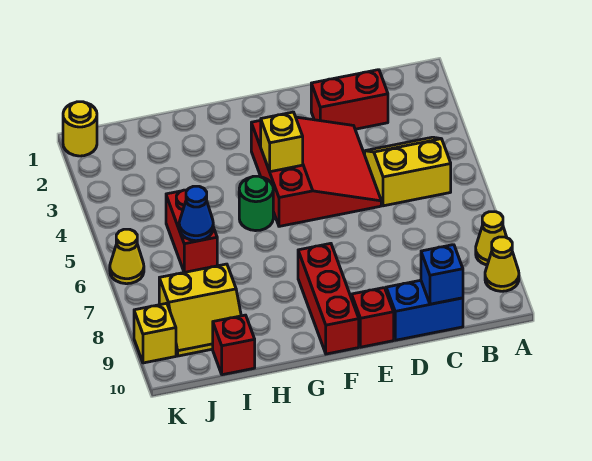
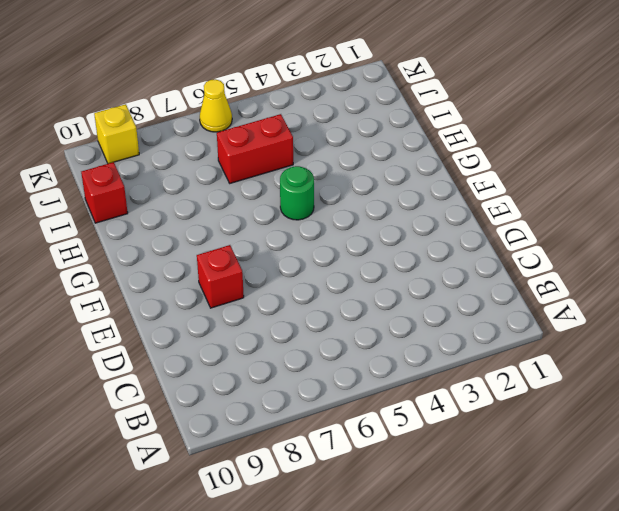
red brick E8 level 1 -> red brick E10 level 1
none -> yellow cone A8 level 1
none -> yellow cone A9 level 1
none -> yellow slope B4:C5 level 1 top 5

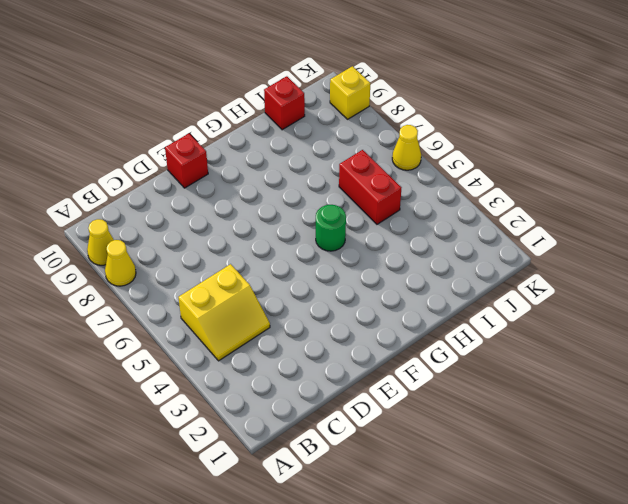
none -> red brick C2:D2 level 1
none -> blue brick C10:D10 level 1
none -> red slope D3:F5 level 1 top F

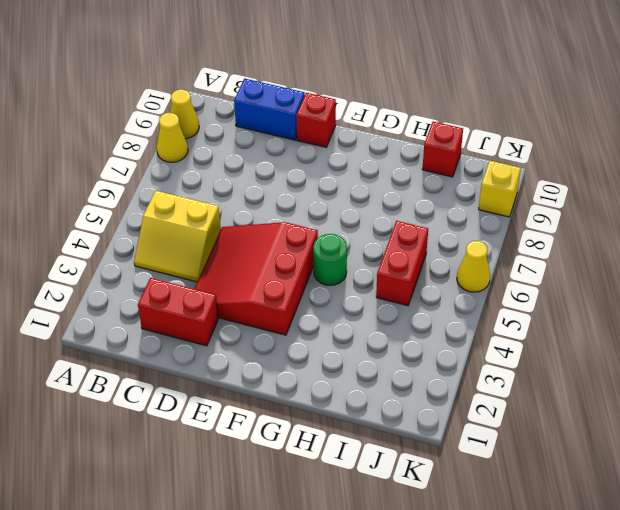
none -> red brick F8:F10 level 1
none -> yellow slope I8:J9 level 1 top 8
none -> yellow round brick K1 level 1

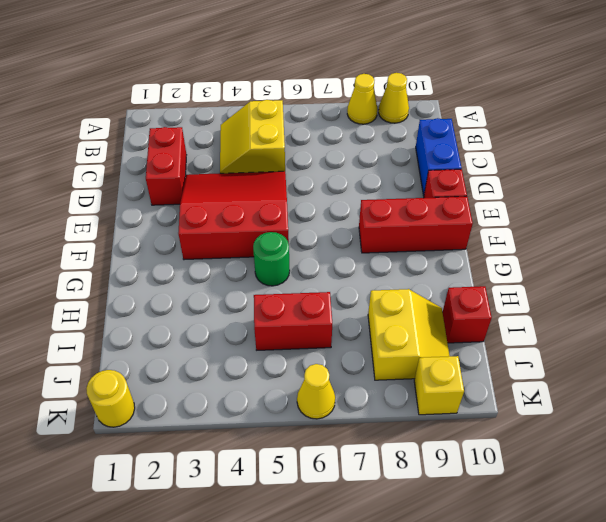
none -> blue brick C10 level 2
none -> yellow brick F4 level 2
none -> blue cone I6 level 2

